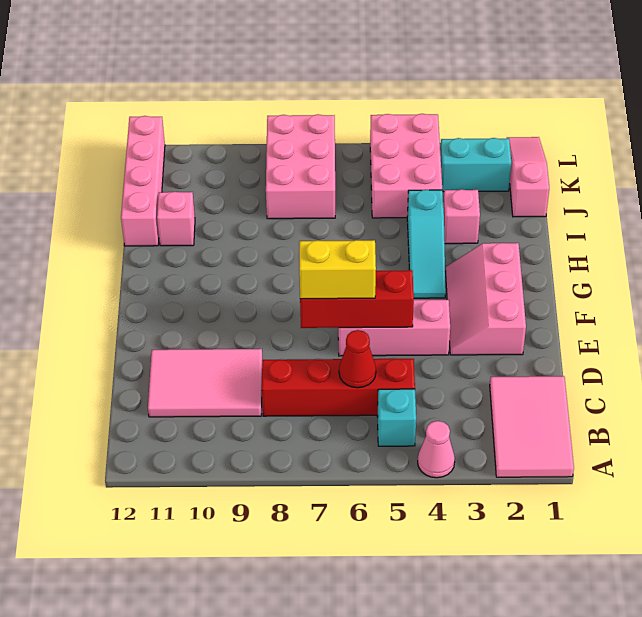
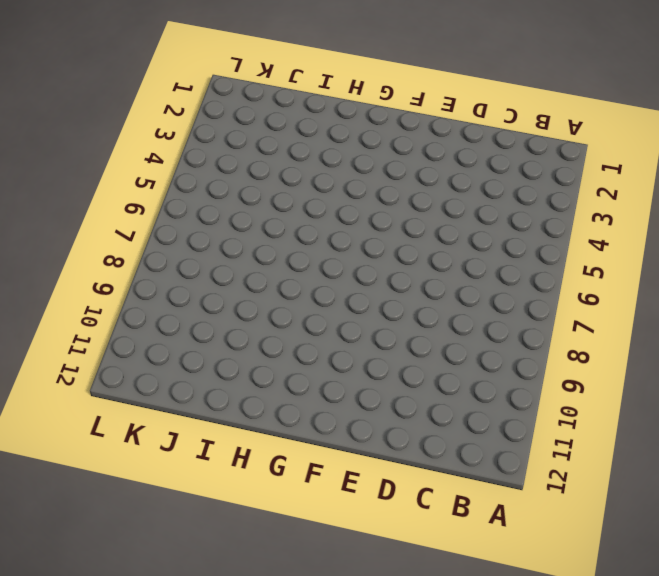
none -> pink tile A1:C2 level 1
none -> pink cone A4 level 1
none -> cyan brick B5 level 1

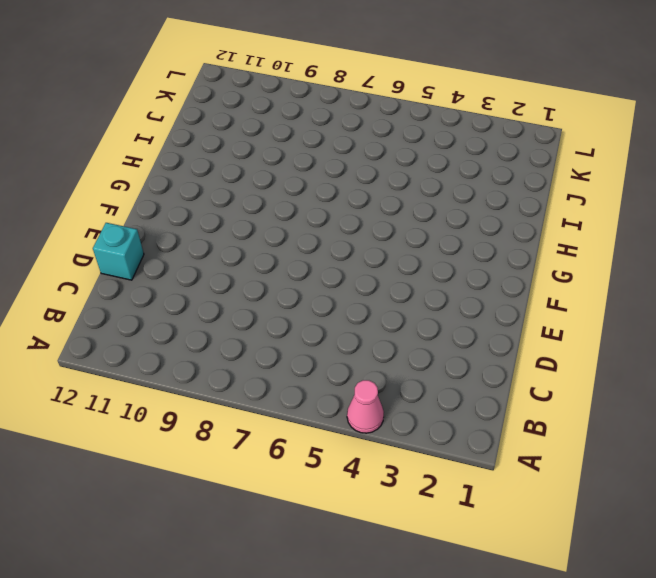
cyan brick D12 level 1 -> cyan brick B5 level 1
none -> pink tile A1:C2 level 1
none -> red brick C5:C8 level 1
none -> pink tile C9:D11 level 1

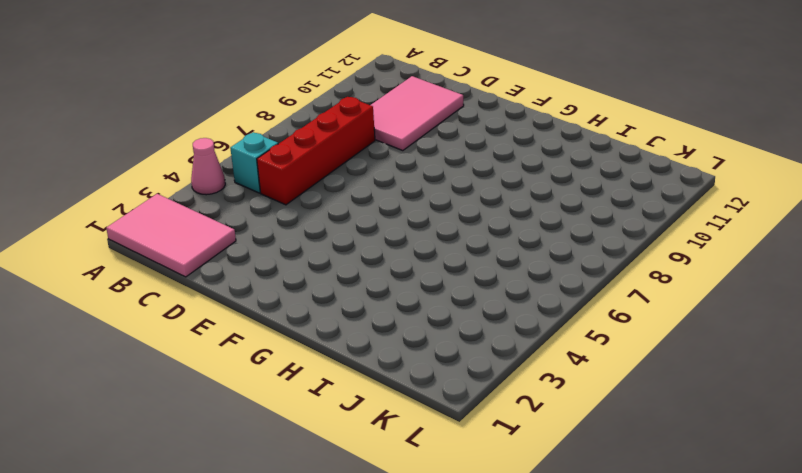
none -> pink slope E2:G3 level 1 top 2
none -> pink brick E4:E6 level 1
none -> cyan slope G4:I4 level 1 top I

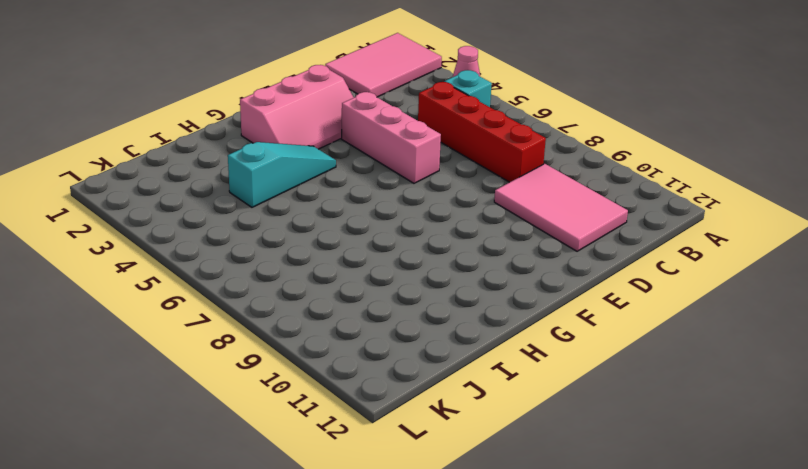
none -> pink brick I3 level 1
none -> pink brick I11 level 1
none -> pink brick I12:L12 level 1

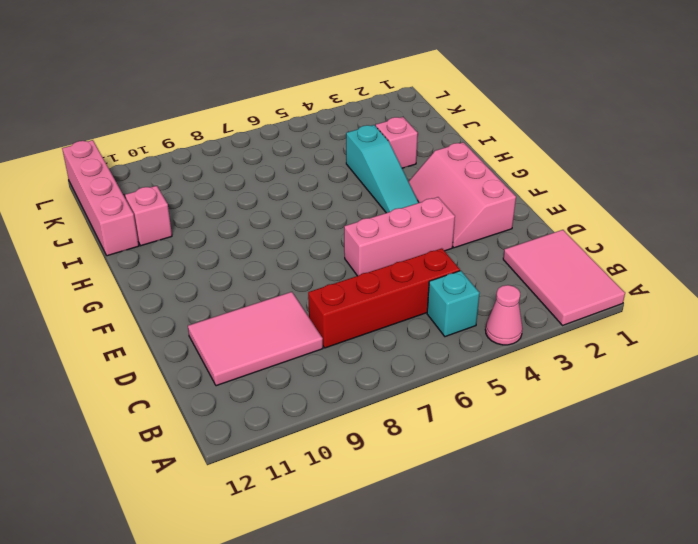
none -> pink slope J1:L1 level 1 top J
none -> pink brick J4:L5 level 1
none -> pink brick J7:L8 level 1

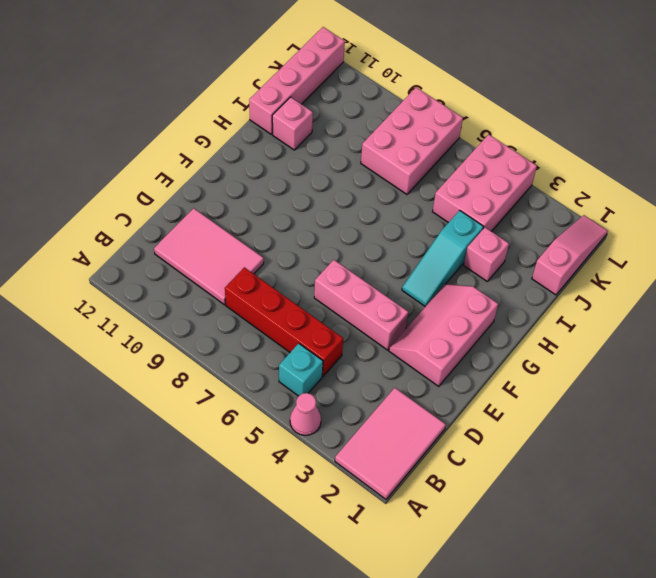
none -> cyan brick K2:K3 level 1
none -> red cone C6 level 2
none -> red brick E5:E7 level 2

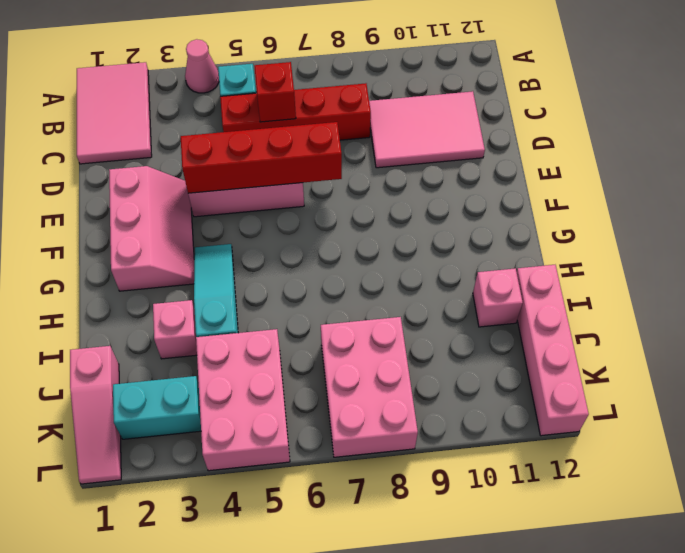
red brick C6 level 2 -> red cone C6 level 2
red brick E4:E7 level 2 -> red brick E5:E7 level 2
none -> yellow brick E6:E7 level 3

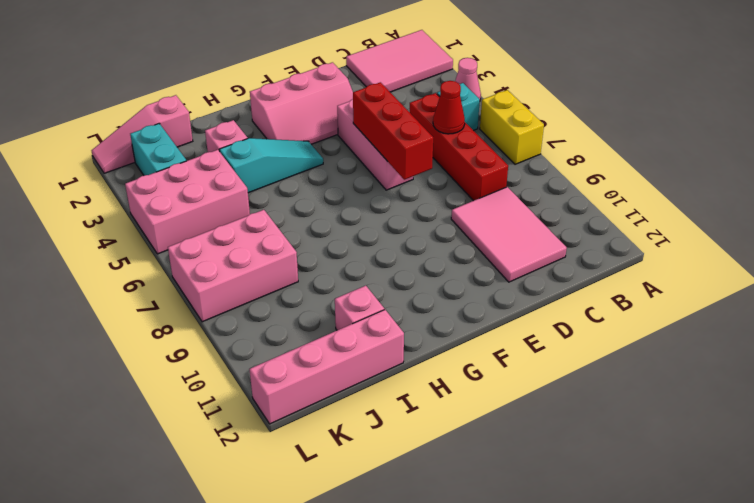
yellow brick A6:A7 level 1 -> yellow brick E6:E7 level 3

